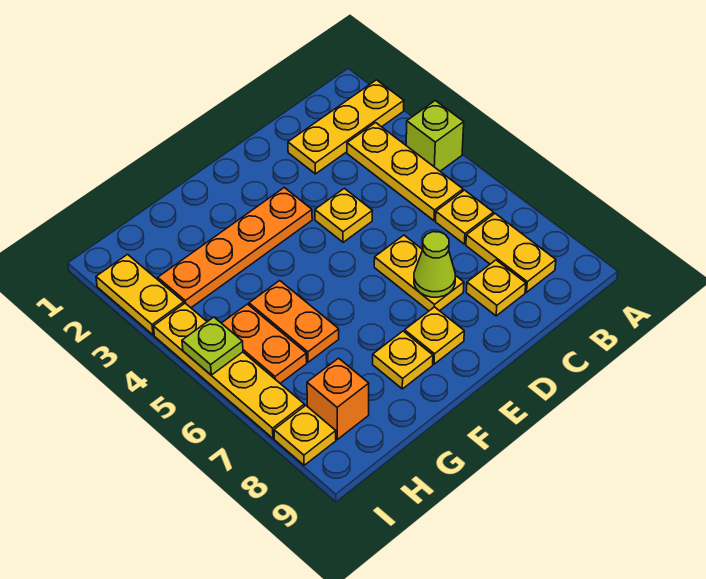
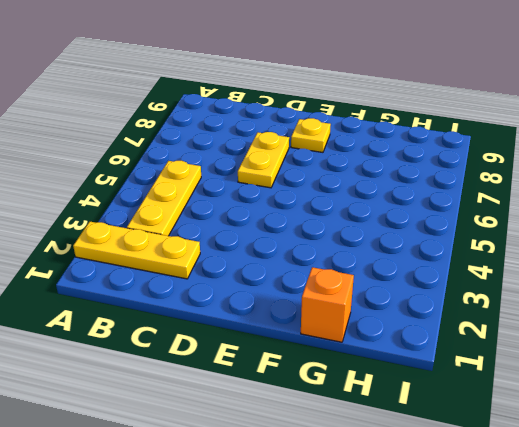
orange brick G1 level 1 -> orange brick H8 level 1
none -> lime brick A4 level 1
none -> yellow plate B6 level 1
none -> yellow plate B7:B8 level 1

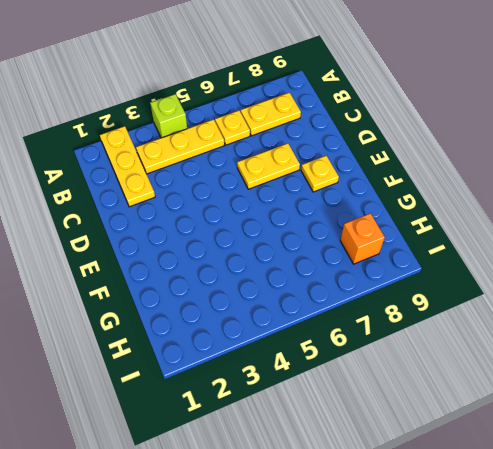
none -> yellow plate C8 level 1
none -> yellow plate D4 level 1
none -> orange plate E3:H3 level 1

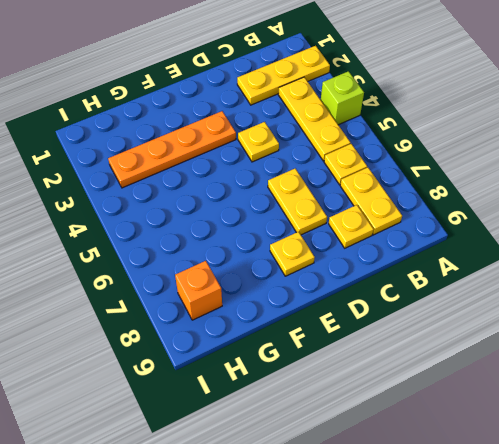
none -> yellow plate F8 level 1
none -> orange plate G5:G6 level 1
none -> orange plate H5:H6 level 1

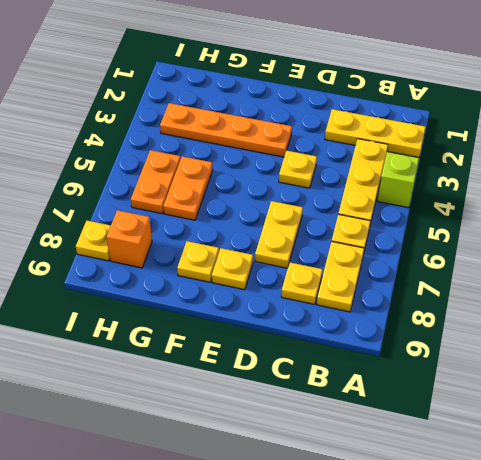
none -> yellow plate I2:I3 level 1
none -> yellow plate I4:I7 level 1
none -> lime cone D7 level 2

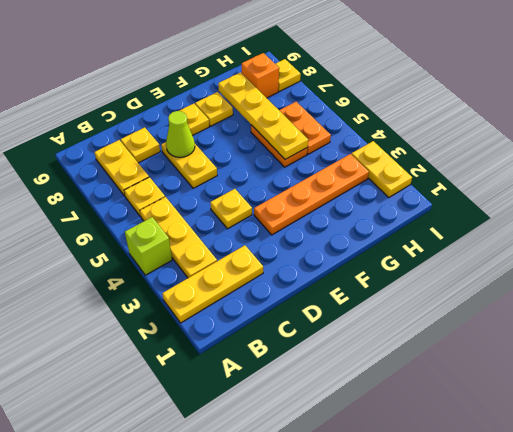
yellow plate G5:G8 level 2 -> yellow plate I4:I7 level 1
none -> lime plate I5 level 2

